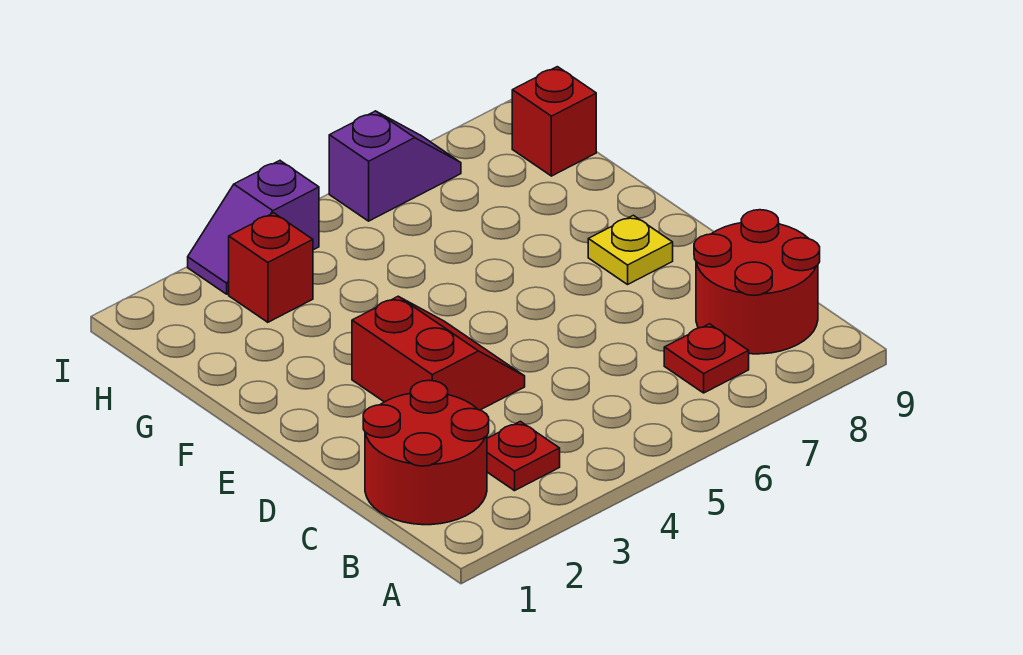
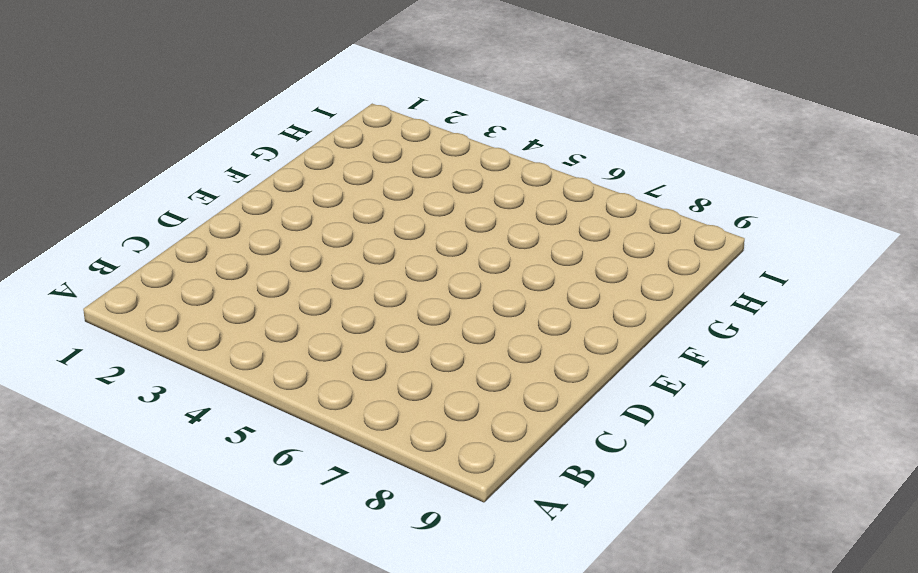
none -> red round brick B1:C2 level 1
none -> red plate B3 level 1

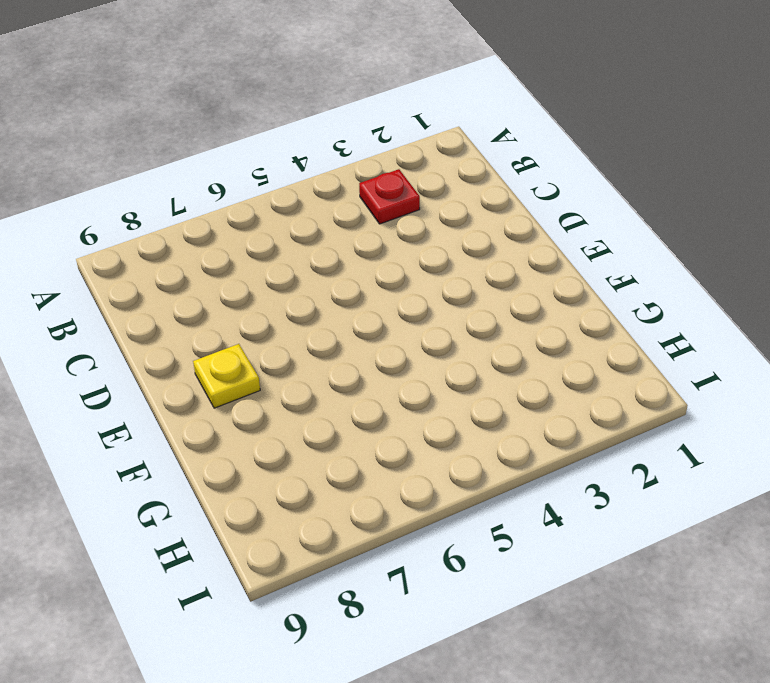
none -> red round brick B1:C2 level 1
none -> red plate B7 level 1

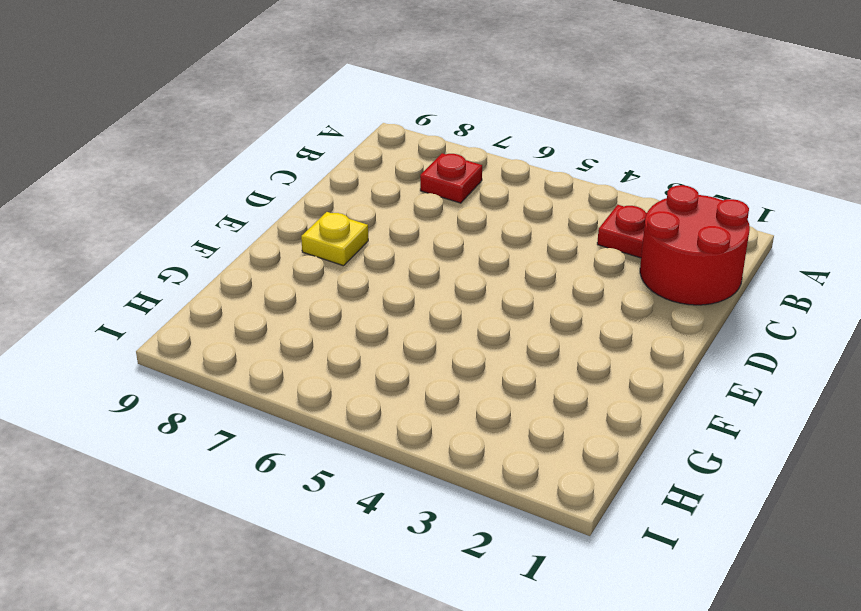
none -> red round brick B8:C9 level 1
none -> red slope D3:E4 level 1 top 3

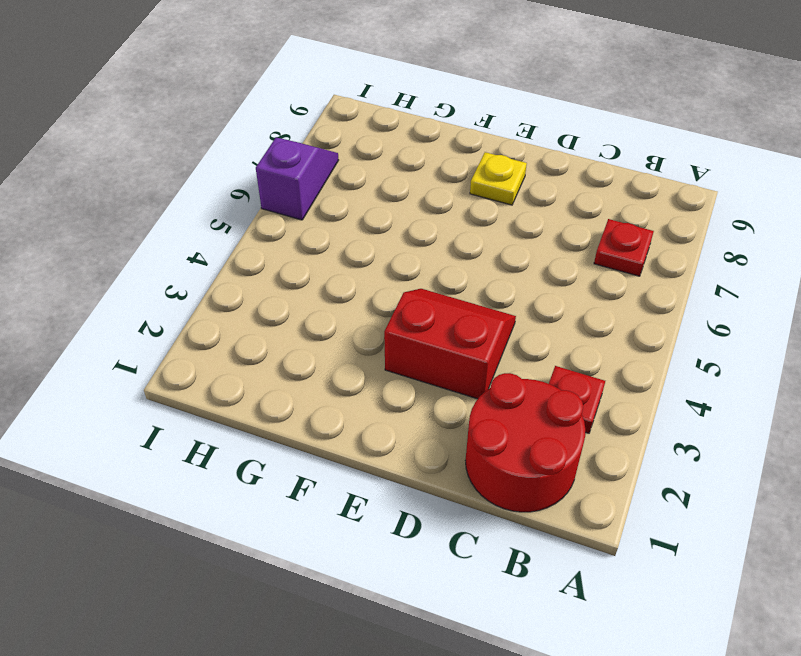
none -> red round brick B8:C9 level 1
none -> red brick H3 level 1

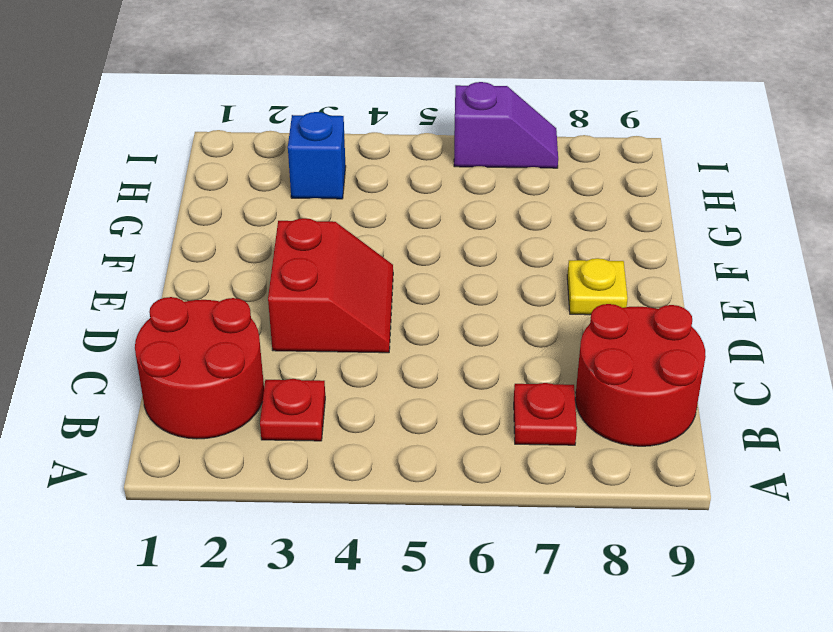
blue brick H3 level 1 -> red brick H3 level 1
none -> red brick H9 level 1
none -> purple slope I3:I4 level 1 top 4

